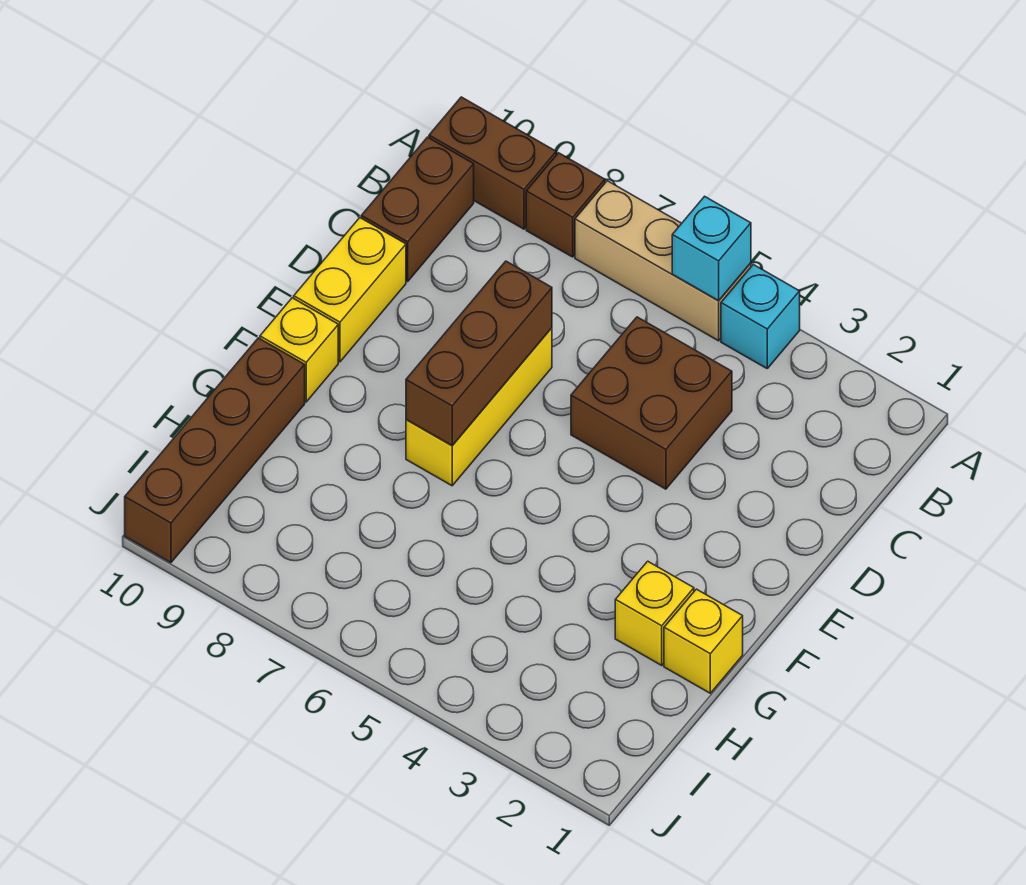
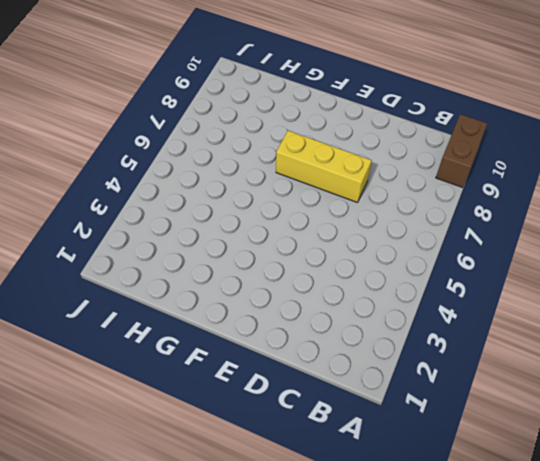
none -> cyan brick A4 level 1
none -> tan brick A5:A7 level 1
none -> brown brick A8 level 1

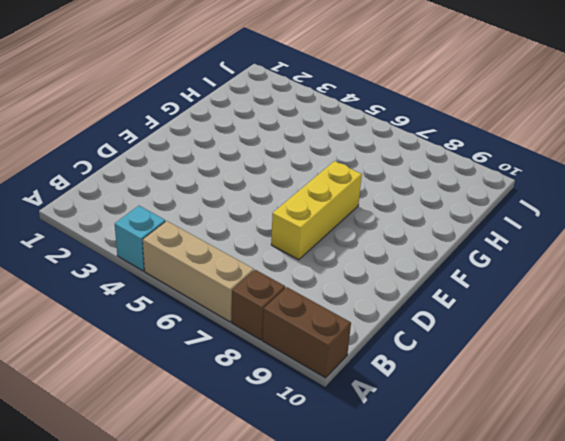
none -> brown brick B10:C10 level 1
none -> brown brick C4:D5 level 1
none -> yellow brick D10:E10 level 1

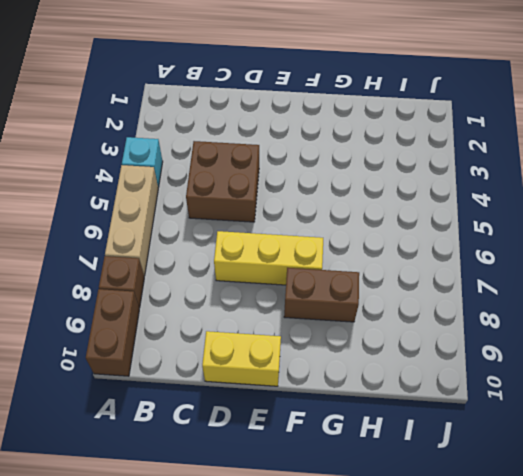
brown brick F8:G8 level 1 -> brown brick B10:C10 level 1
none -> yellow brick F10 level 1
none -> yellow brick G1 level 1
none -> yellow brick G2 level 1

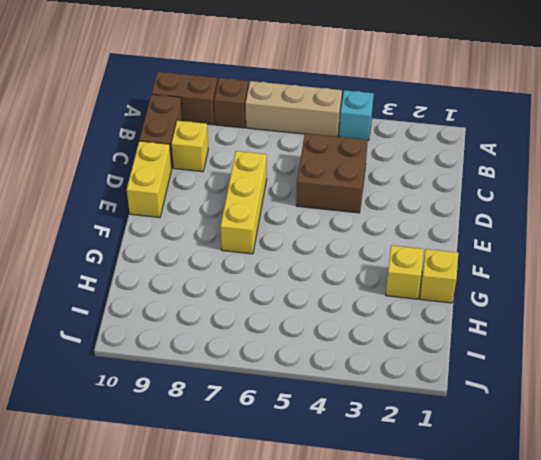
yellow brick C9 level 1 -> yellow brick F10 level 1
none -> brown brick G10:J10 level 1
none -> cyan brick A5 level 2
none -> brown brick D7:F7 level 2

